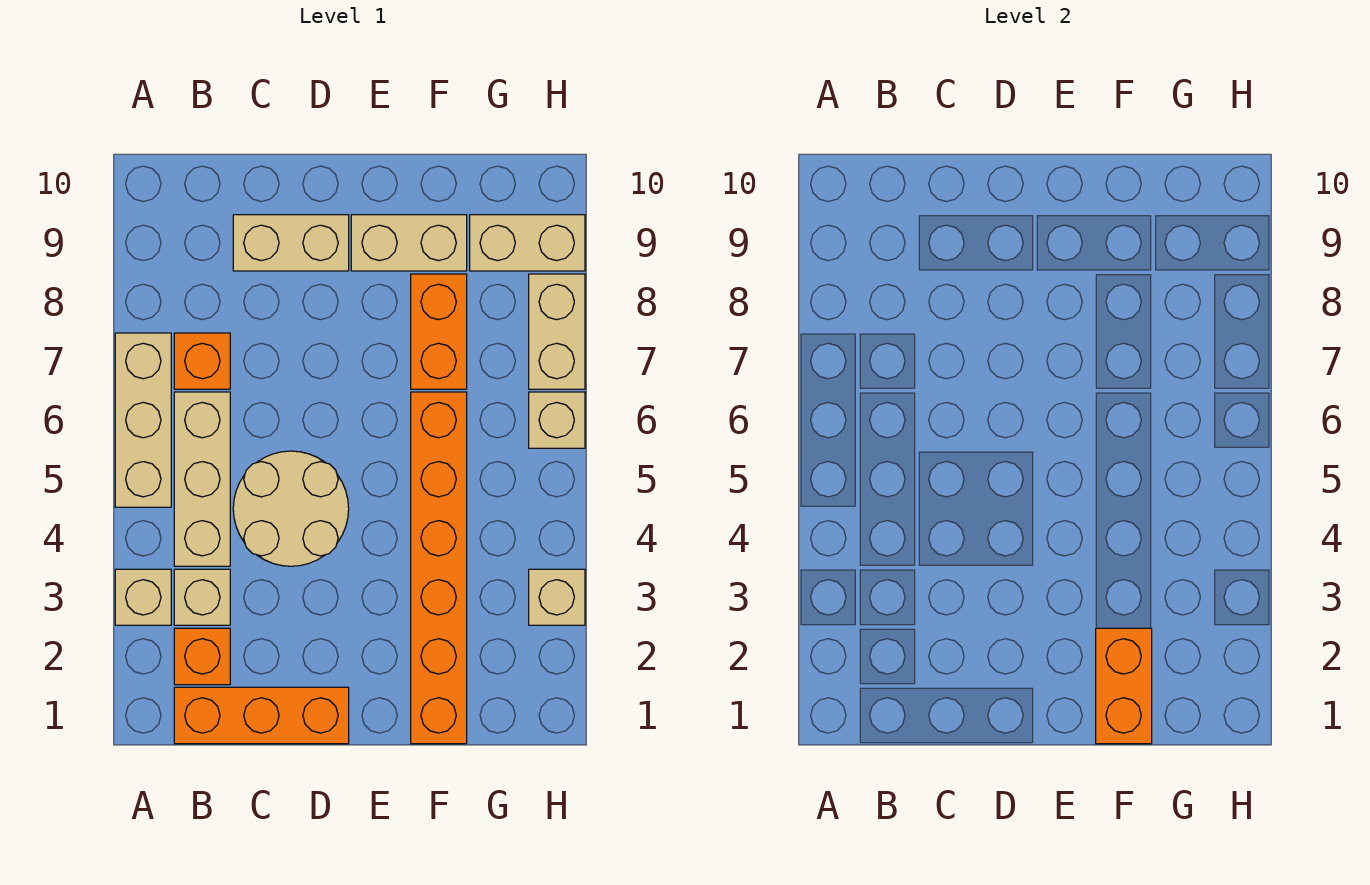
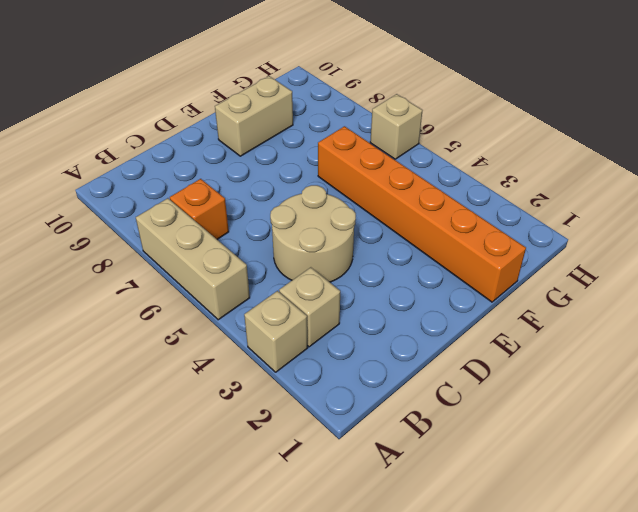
none -> orange brick B1:D1 level 1
none -> orange brick B2 level 1
none -> tan brick B4:B6 level 1

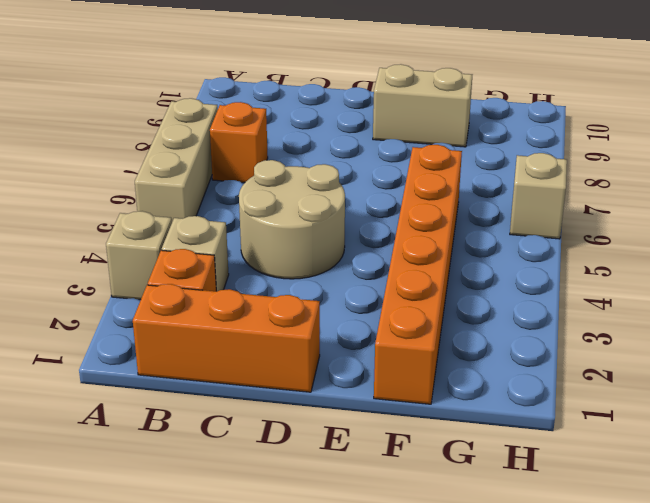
none -> tan brick B4:B6 level 1
none -> tan brick C9:D9 level 1
none -> orange brick F7:F8 level 1

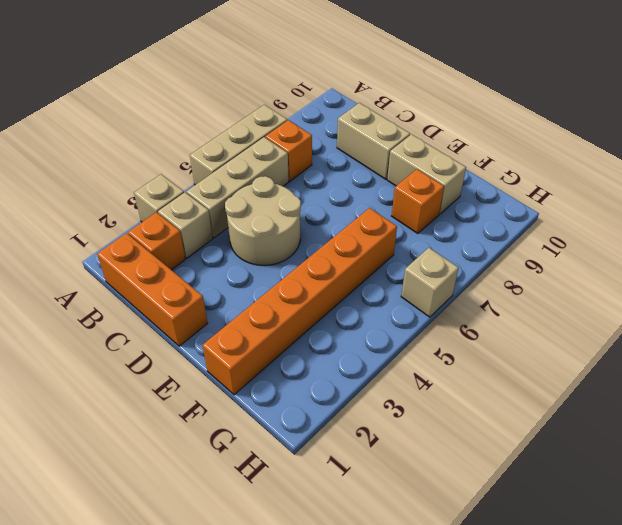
orange brick F8 level 1 -> orange brick F7:F8 level 1
none -> tan brick G9:H9 level 1
none -> tan brick H3 level 1
none -> tan brick H7:H8 level 1

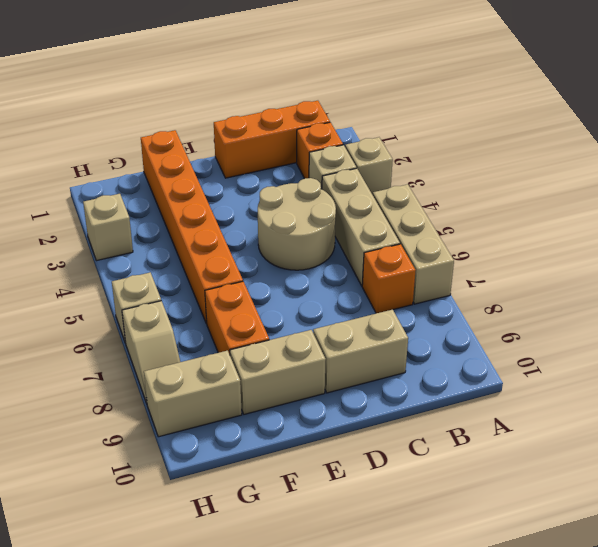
tan slope H7:H8 level 1 top 7 -> tan brick H7:H8 level 1
none -> orange brick F1:F2 level 2

